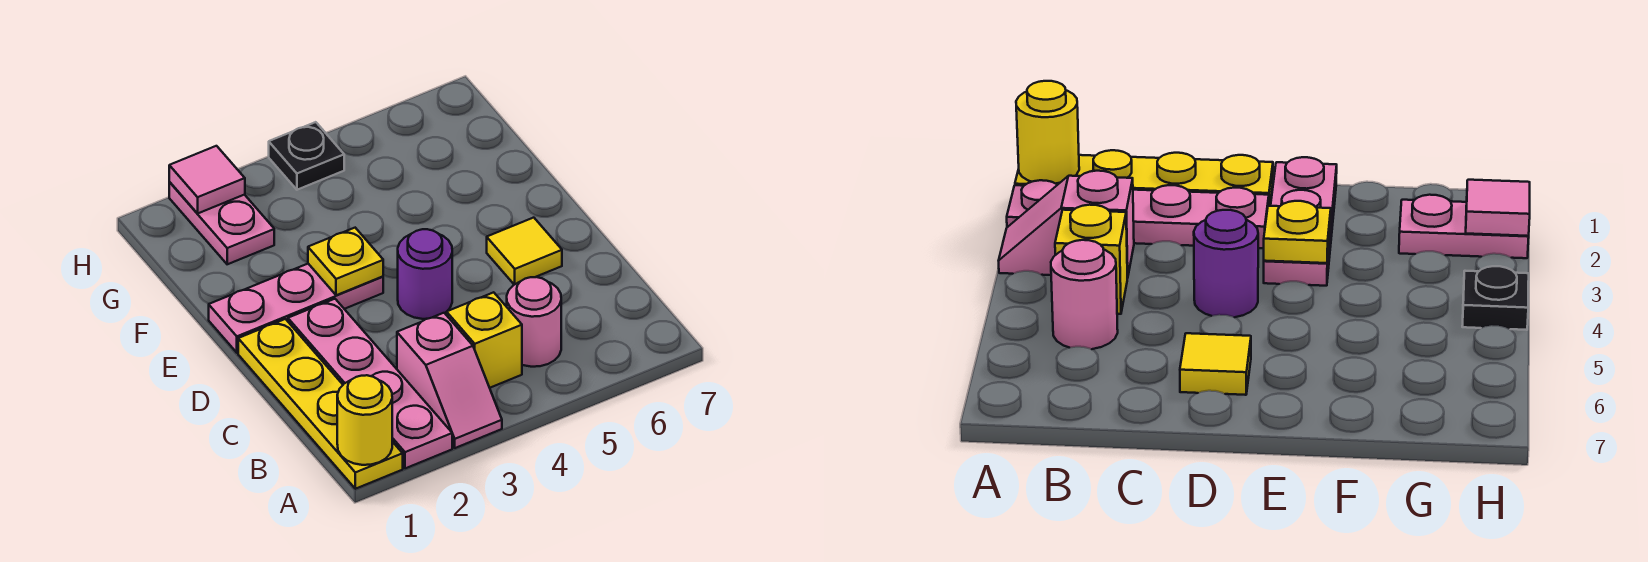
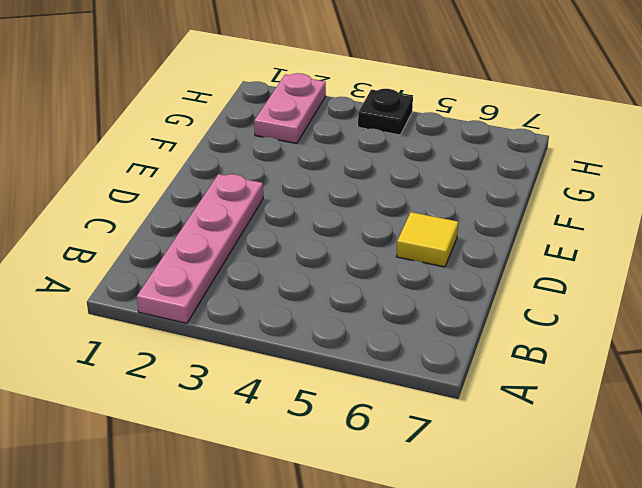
none -> yellow plate A1:D1 level 1
none -> pink slope A3:B3 level 1 top B
none -> yellow brick B4 level 1

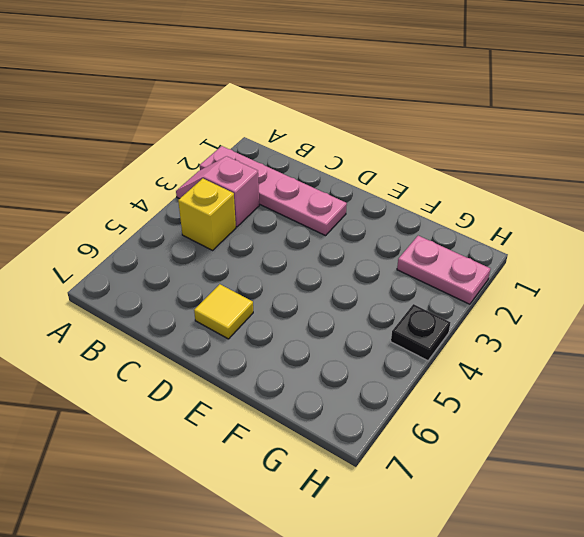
none -> yellow plate A1:D1 level 1
none -> pink round brick B5 level 1
none -> purple round brick D4 level 1

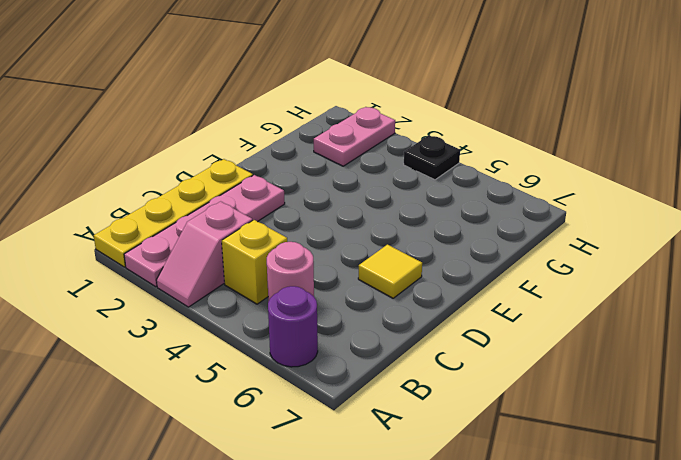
purple round brick A6 level 1 -> purple round brick D4 level 1
none -> pink plate E1:E3 level 1
none -> yellow round brick A1 level 2
none -> yellow plate E3 level 2

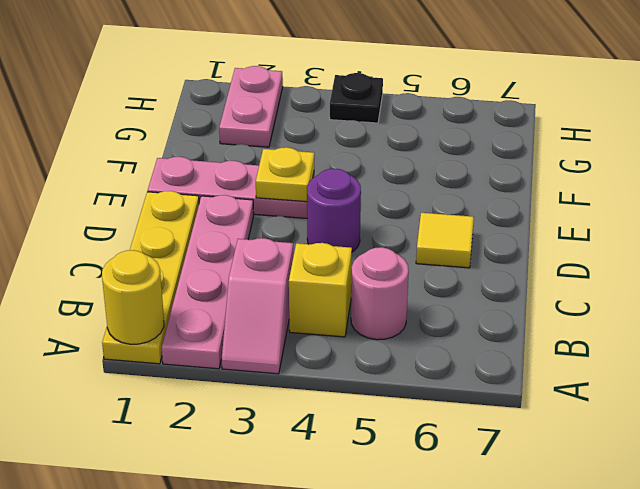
none -> pink tile H2 level 2

